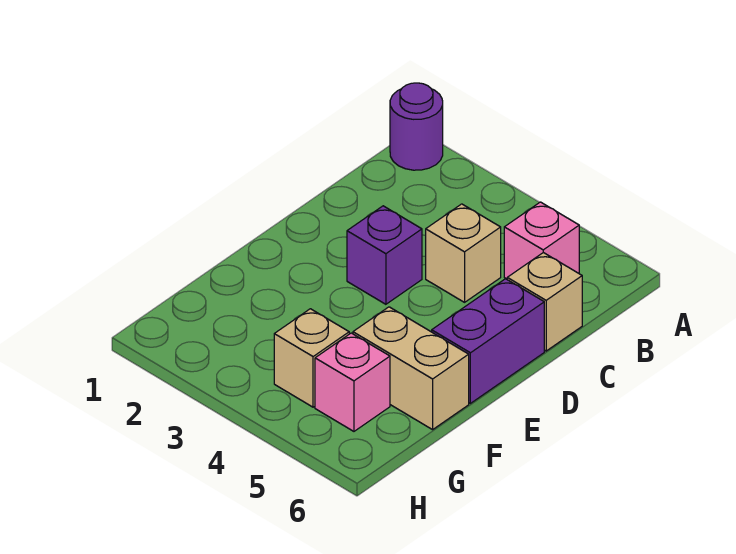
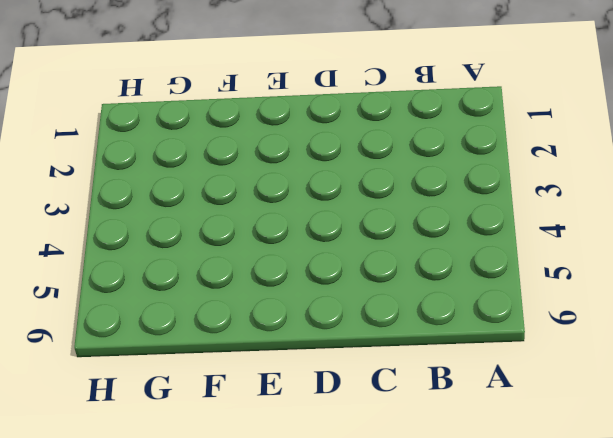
none -> purple round brick A1 level 1
none -> pink brick B5 level 1

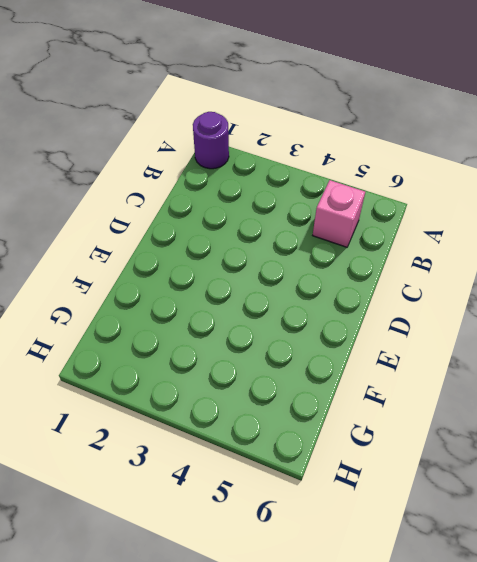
none -> tan brick C4 level 1
none -> tan brick C6 level 1

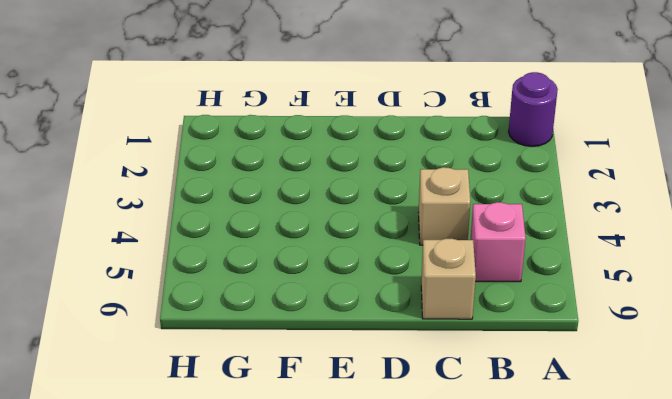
none -> purple brick D3 level 1
none -> purple brick D6:E6 level 1

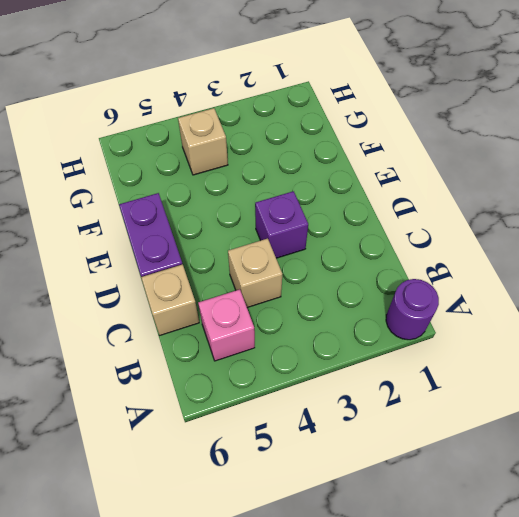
none -> tan brick F5:F6 level 1
none -> pink brick G5 level 1

